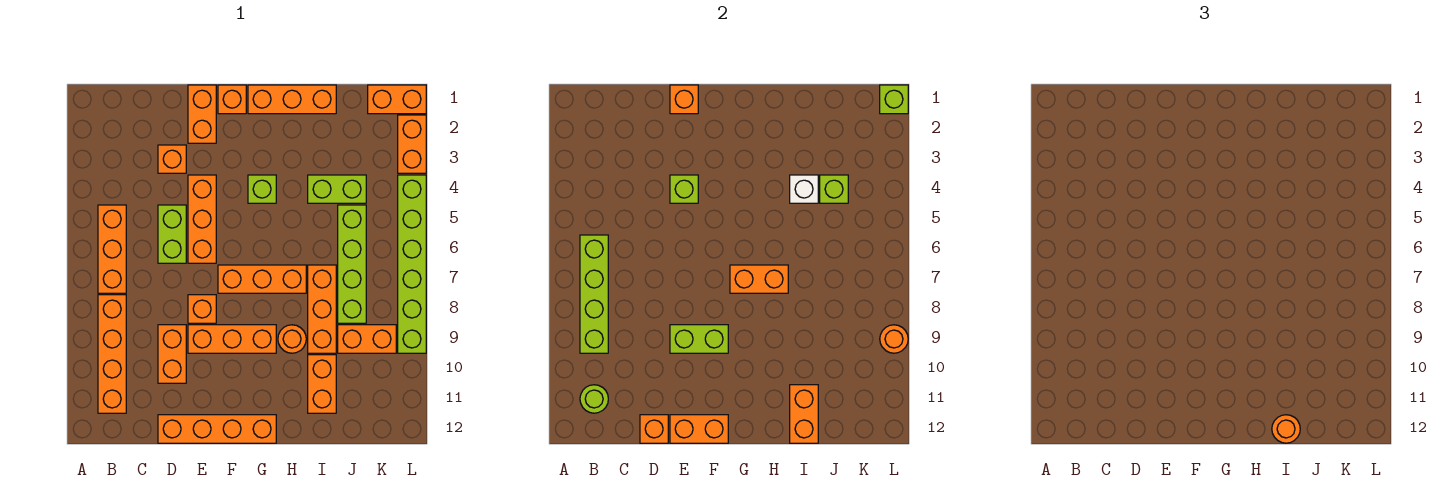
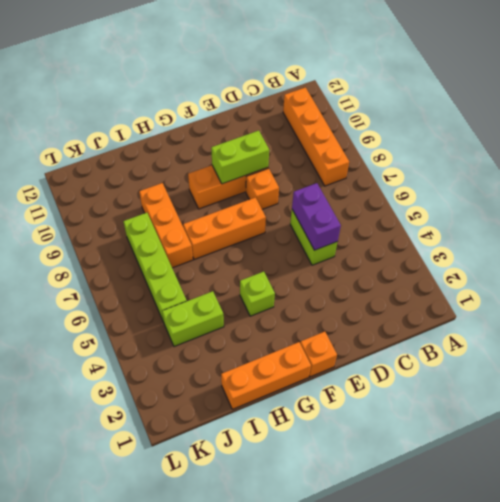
purple brick D5:D6 level 2 -> none
none -> orange brick B5:B7 level 1
none -> orange brick D3 level 1
none -> orange brick D9:D10 level 1
none -> orange brick D12:G12 level 1

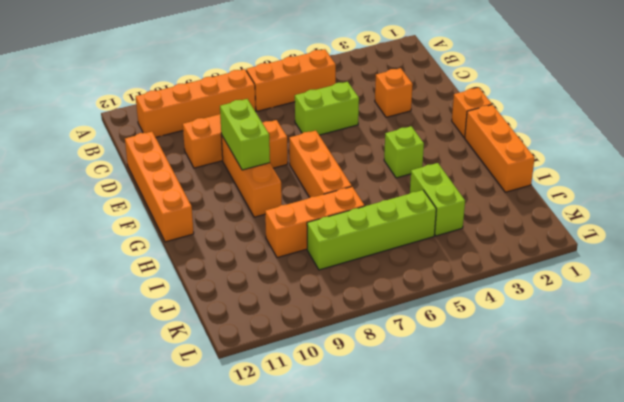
none -> orange brick E1:E2 level 1
none -> orange brick E4:E6 level 1
none -> orange round brick H9 level 1
none -> orange brick I10:I11 level 1

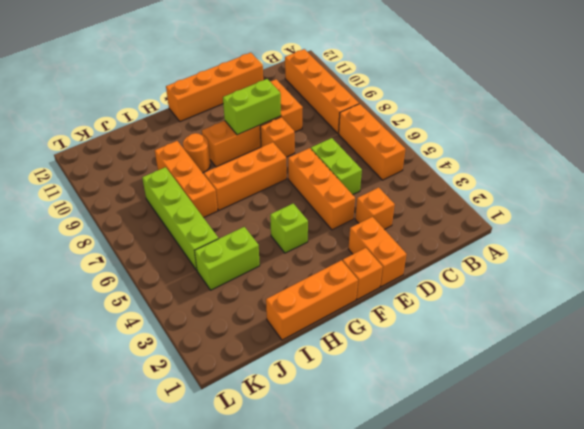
none -> orange brick I10:I11 level 1
none -> orange brick J9:K9 level 1
none -> orange brick K1:L1 level 1
none -> orange brick L2:L3 level 1

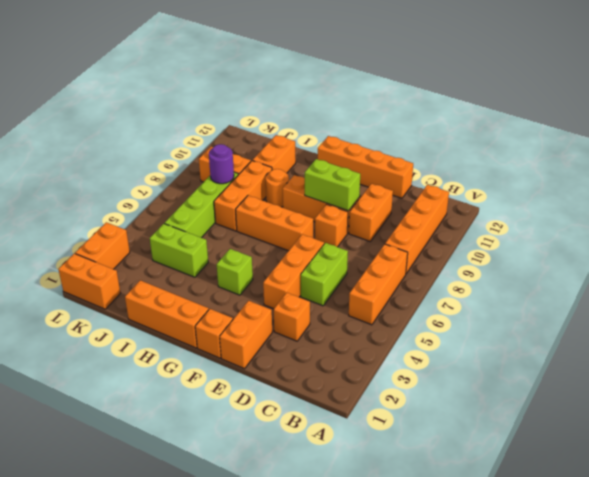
purple round brick J8 level 2 -> none
none -> lime brick L4:L9 level 1
none -> lime brick B6:B9 level 2
none -> lime round brick B11 level 2
none -> orange brick D12 level 2

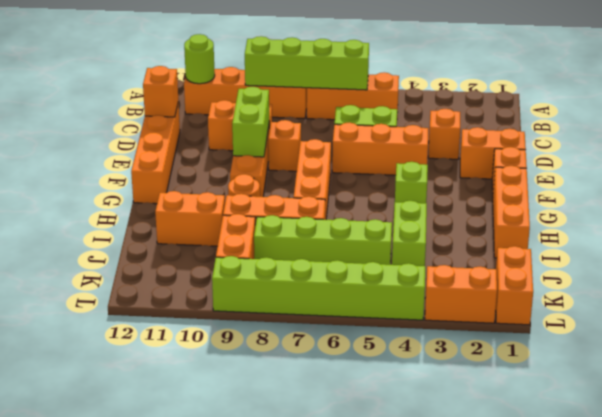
none -> orange brick E1 level 2
none -> lime brick E4 level 2
none -> orange brick E12:F12 level 2
none -> orange brick G7:H7 level 2

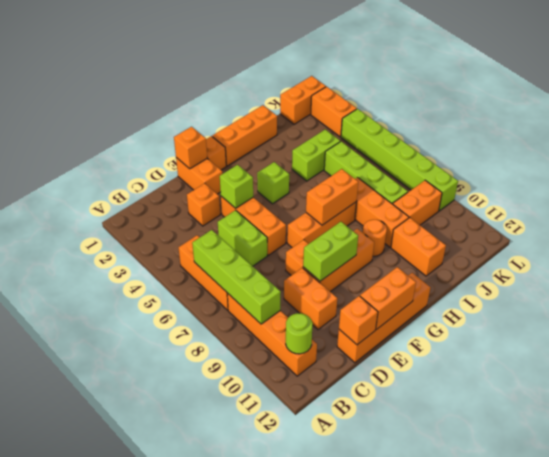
none -> white brick I4 level 2
none -> orange brick I11:I12 level 2
none -> lime brick J4 level 2
none -> lime brick L1 level 2

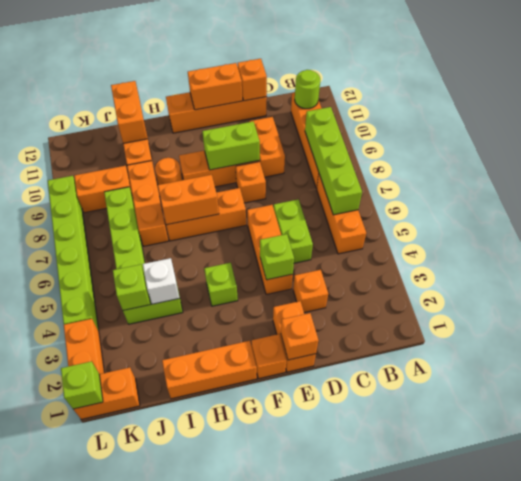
none -> orange round brick L9 level 2
none -> orange round brick I12 level 3

